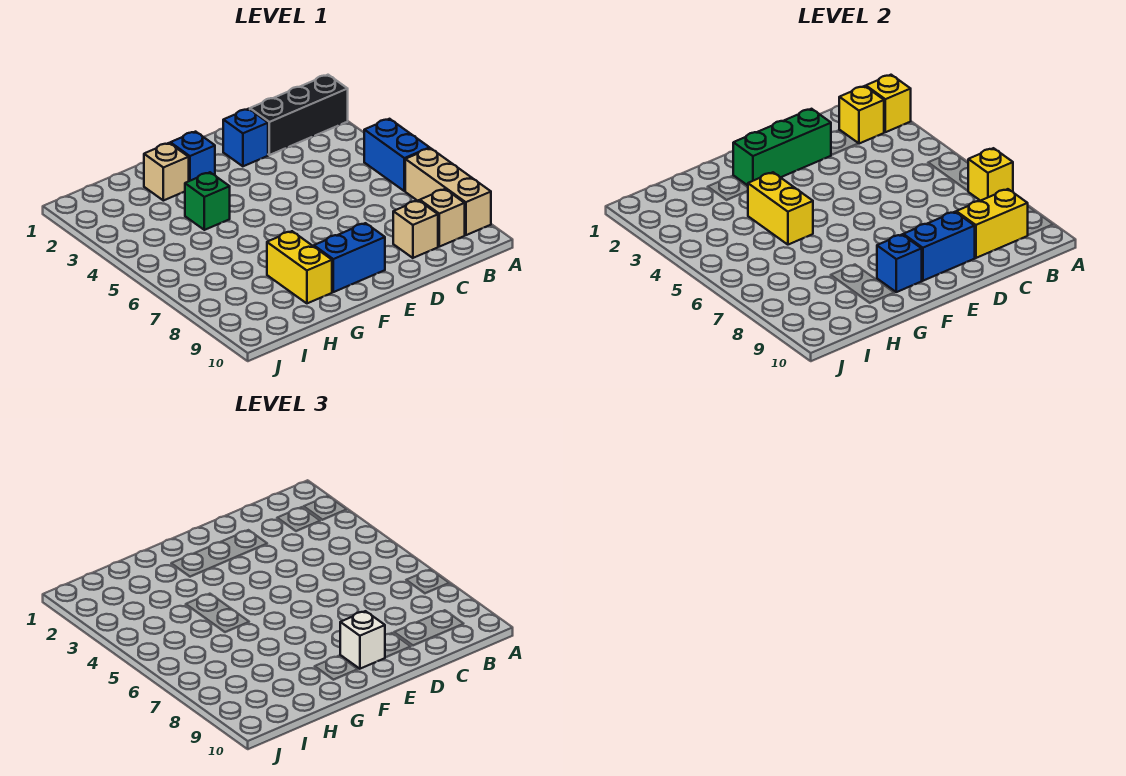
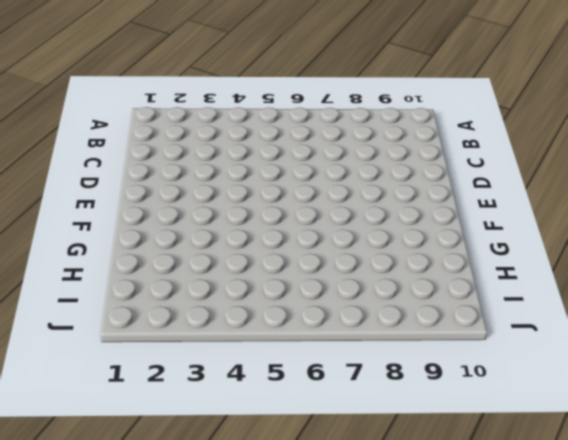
none -> black brick A2:C2 level 1
none -> blue brick A5:A6 level 1
none -> tan brick A7:A9 level 1

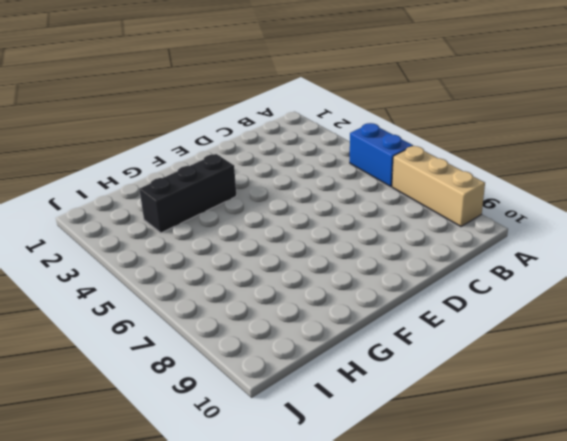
black brick F3:H3 level 1 -> black brick A2:C2 level 1
none -> tan brick B9 level 1
none -> tan brick C9 level 1
none -> blue brick D2 level 1

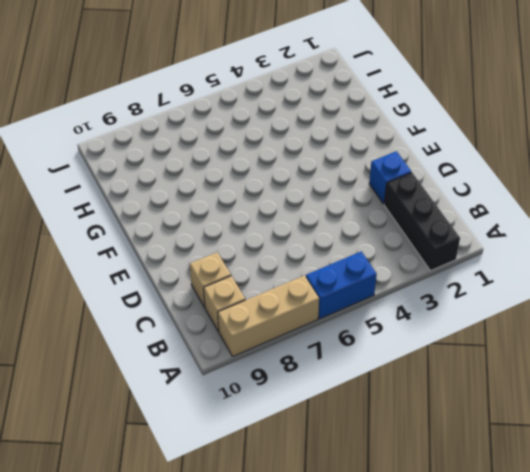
none -> blue brick E9:F9 level 1
none -> blue brick F2 level 1
none -> tan brick G2 level 1

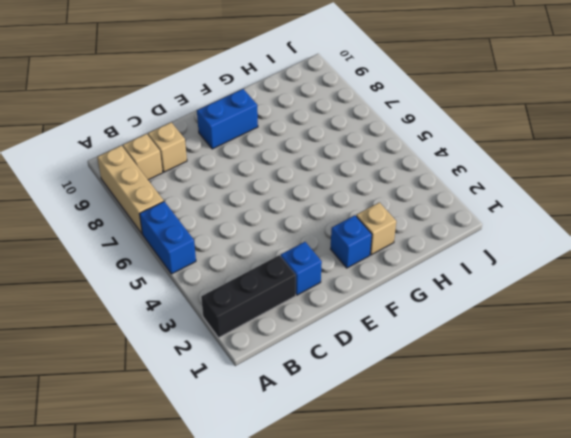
none -> green brick G4 level 1
none -> yellow brick G8:G9 level 1
none -> yellow brick A2 level 2

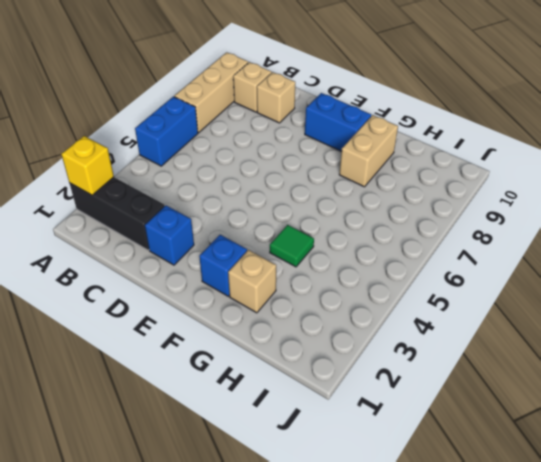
green tile G4 level 1 -> green brick G4 level 1
tan brick G8:G9 level 1 -> yellow brick G8:G9 level 1
none -> yellow brick A7 level 2
none -> yellow brick B2 level 2
none -> yellow brick B9:C9 level 2

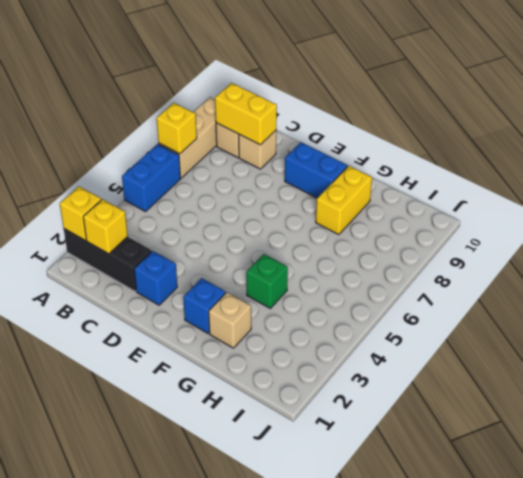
none -> green brick D2:F2 level 2
none -> blue brick D9:E9 level 2
none -> blue brick F9 level 2

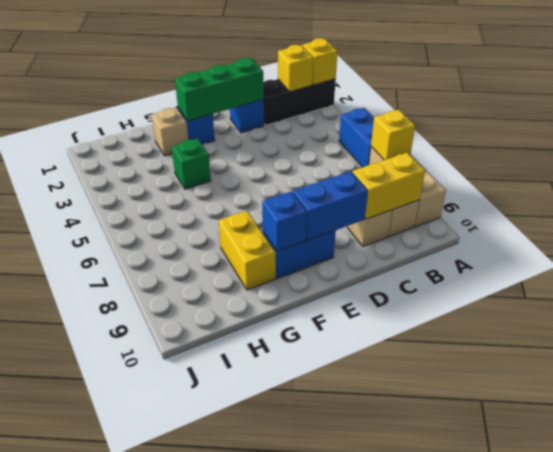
none -> yellow brick G4:G5 level 2
none -> white brick E9 level 3

